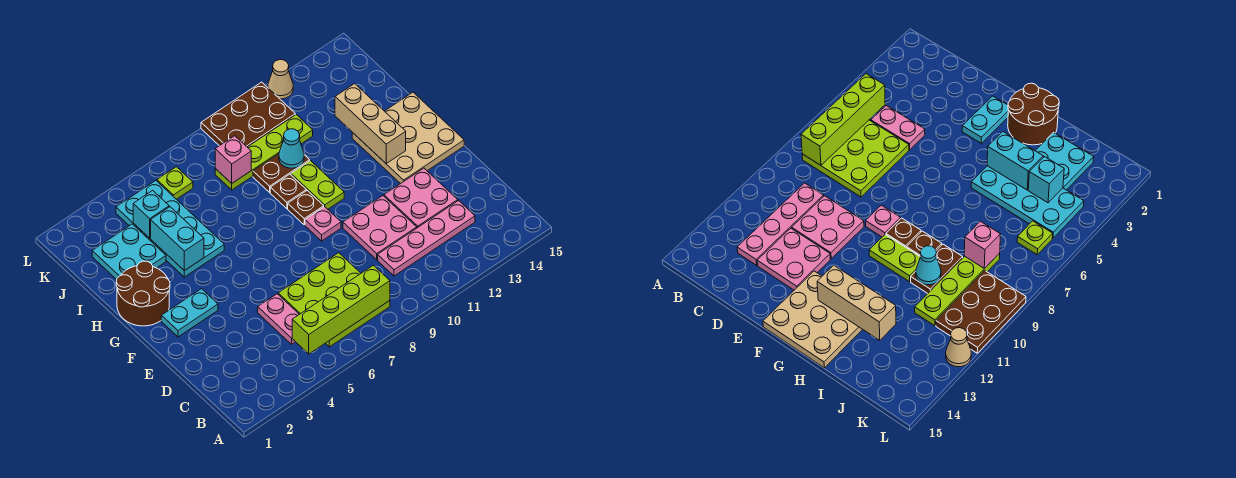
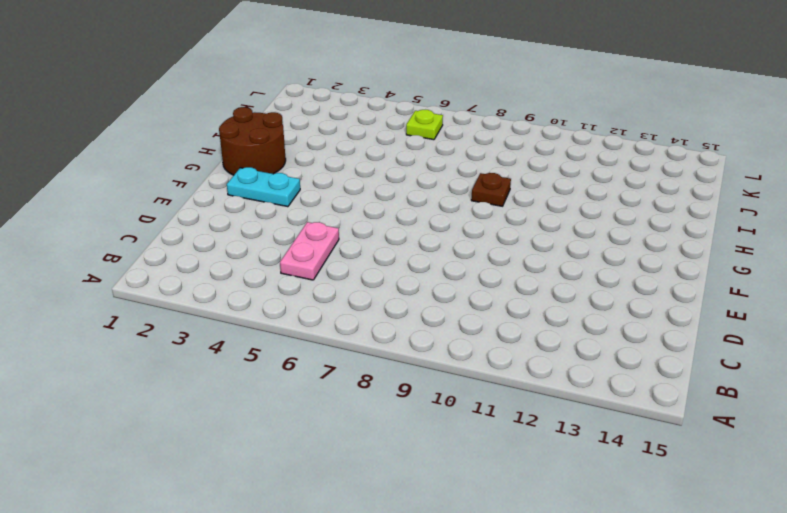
none -> lime plate B6:D8 level 1
none -> pink plate C10:C13 level 1
none -> pink plate D10:E11 level 1

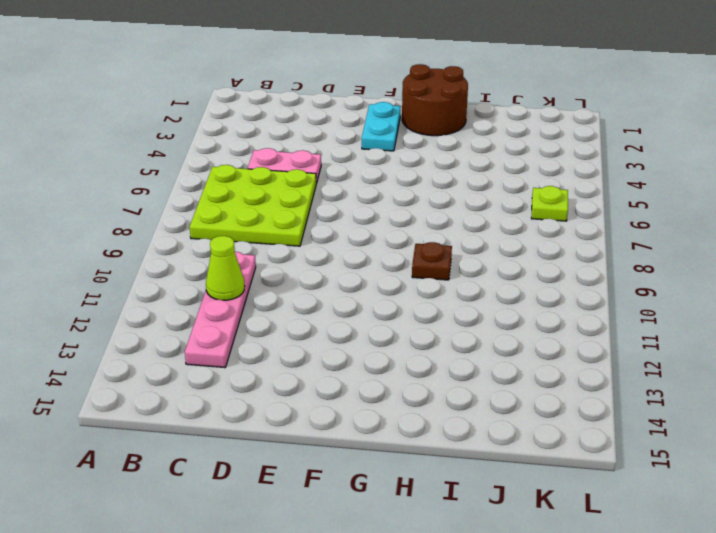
lime cone C11 level 2 -> none
none -> pink plate D10:E11 level 1
none -> pink plate D12:E13 level 1
none -> pink plate F9 level 1

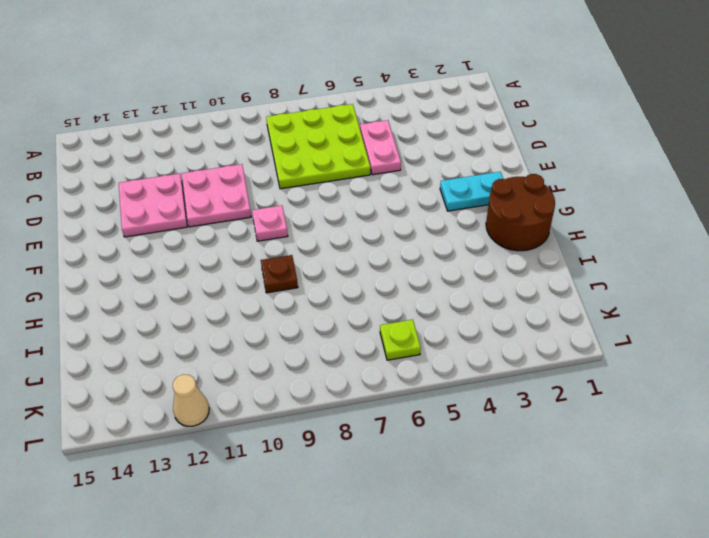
none -> pink plate C10:C13 level 1
none -> tan plate F13:H15 level 1
none -> brown plate G9 level 1

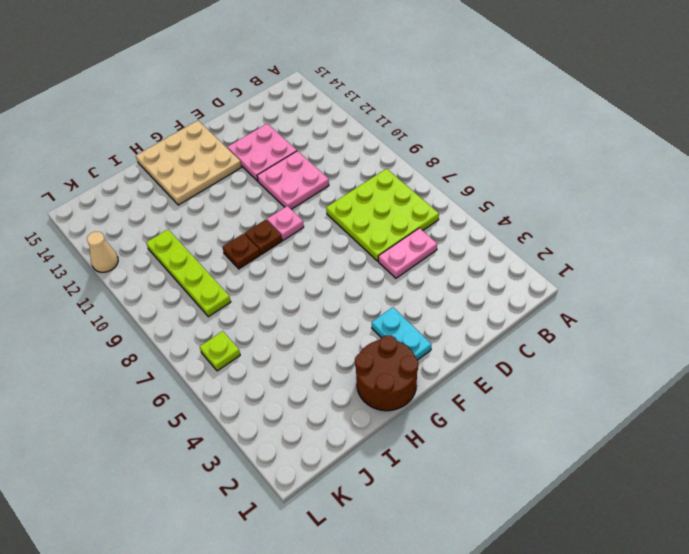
none -> pink plate C10:C13 level 1
none -> lime plate G10:H10 level 1
none -> cyan plate H4:K5 level 1

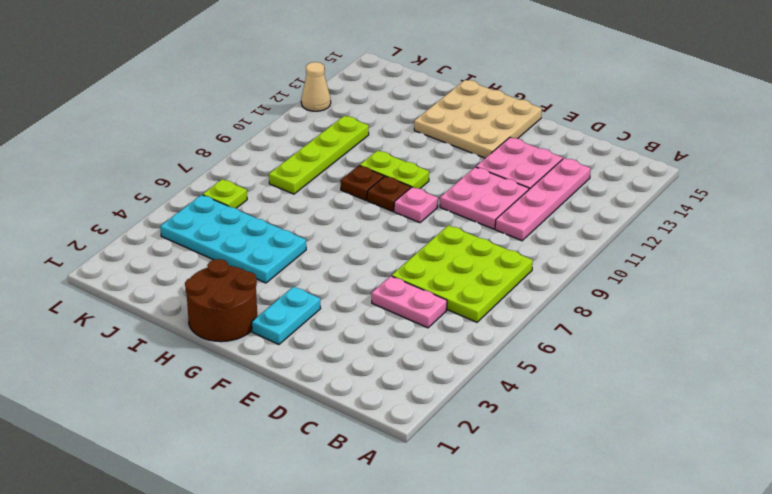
none -> cyan plate I2:J3 level 1
none -> brown plate I9:I10 level 1
none -> brown plate K9:L11 level 1

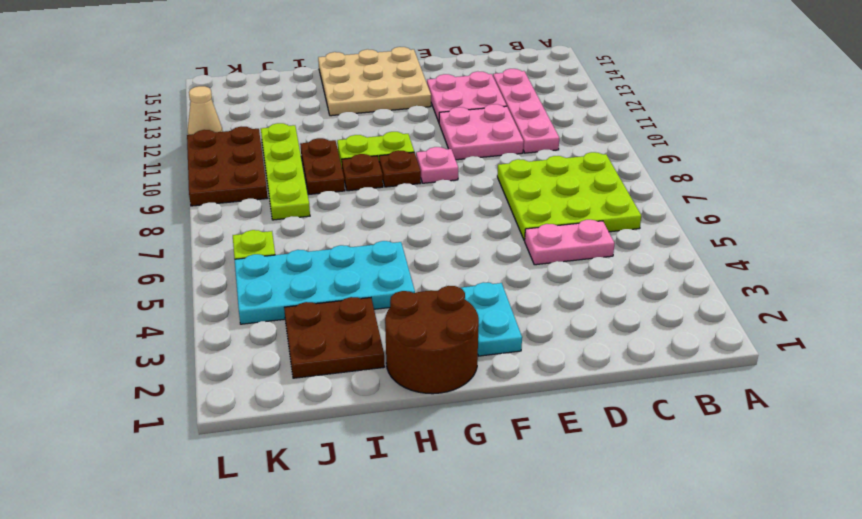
brown plate I2:J3 level 1 -> cyan plate I2:J3 level 1
none -> lime brick B5:B8 level 2
none -> tan brick G13:I13 level 2
none -> cyan brick H4:I4 level 2

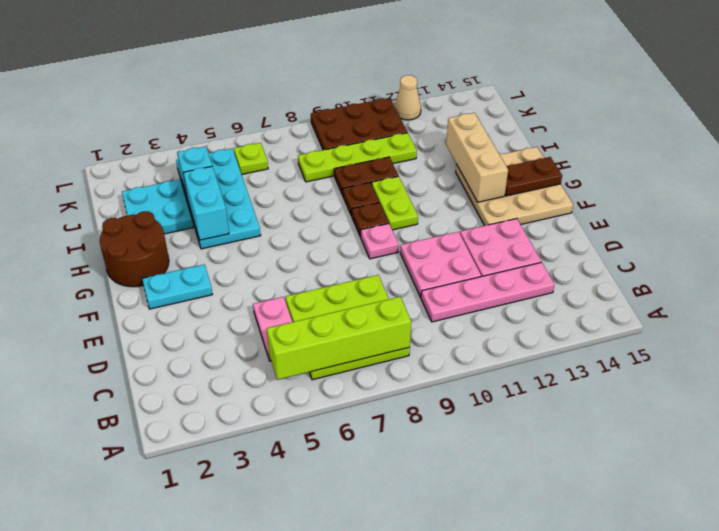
brown plate G14:G15 level 2 -> none
none -> cyan cone I10 level 2
none -> pink brick J8 level 2

